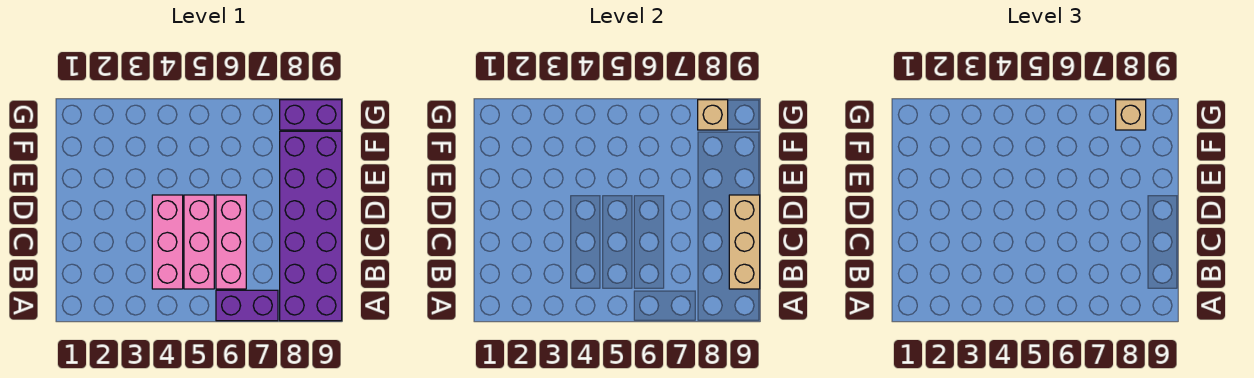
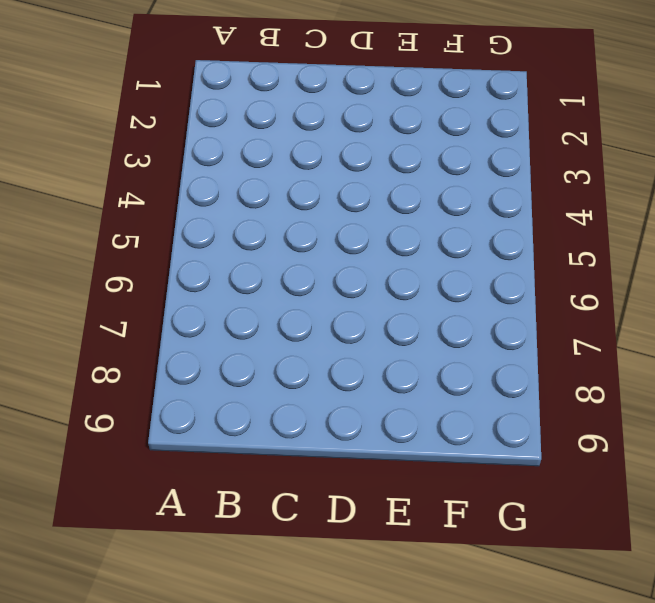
none -> purple brick A6:A7 level 1
none -> purple brick A8:F9 level 1

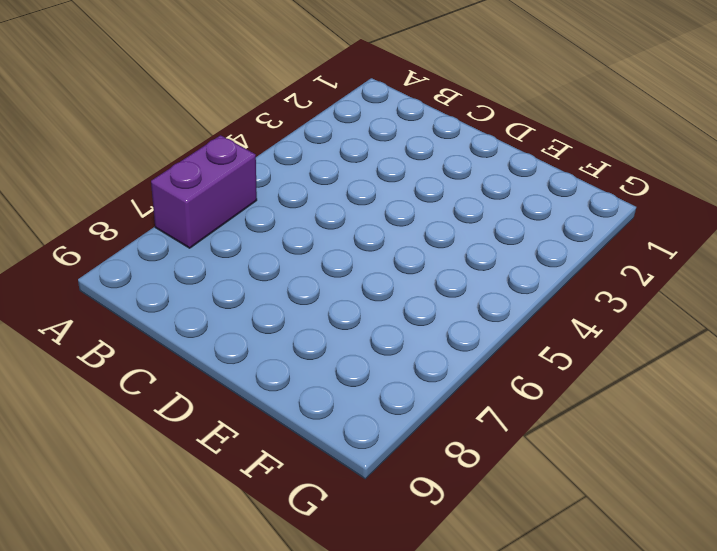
none -> purple brick A8:F9 level 1
none -> pink brick B4:D4 level 1

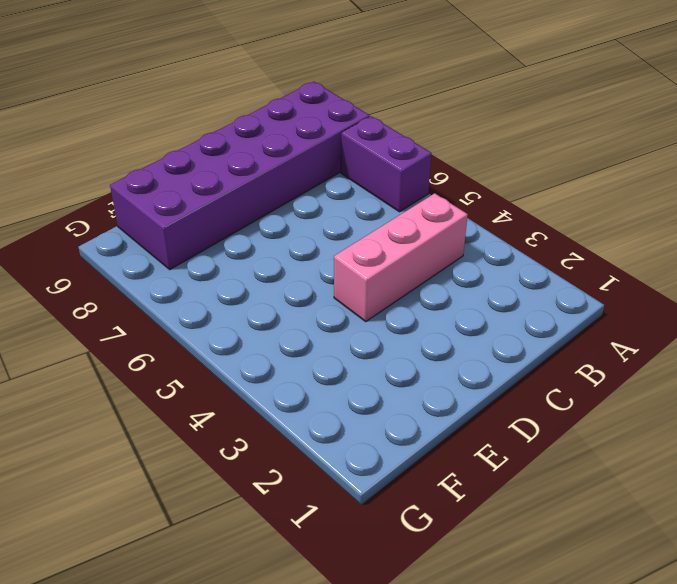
none -> pink brick B5:D5 level 1
none -> pink brick B6:D6 level 1

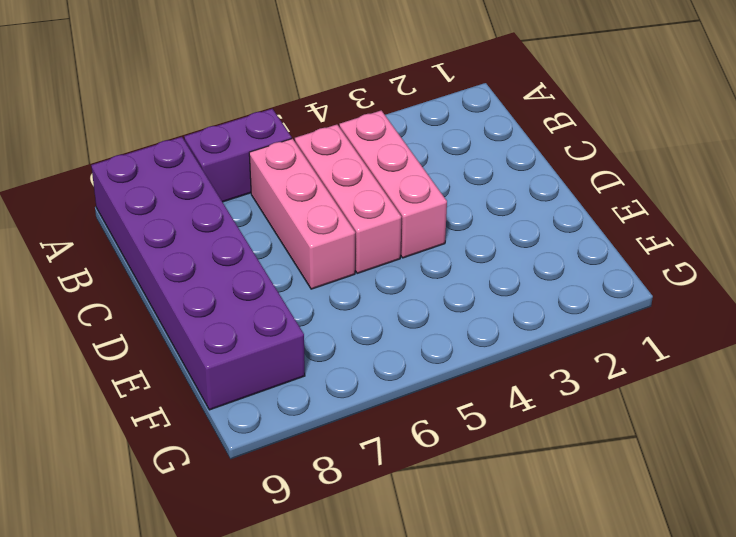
none -> purple brick G8:G9 level 1
none -> tan brick B9:D9 level 2

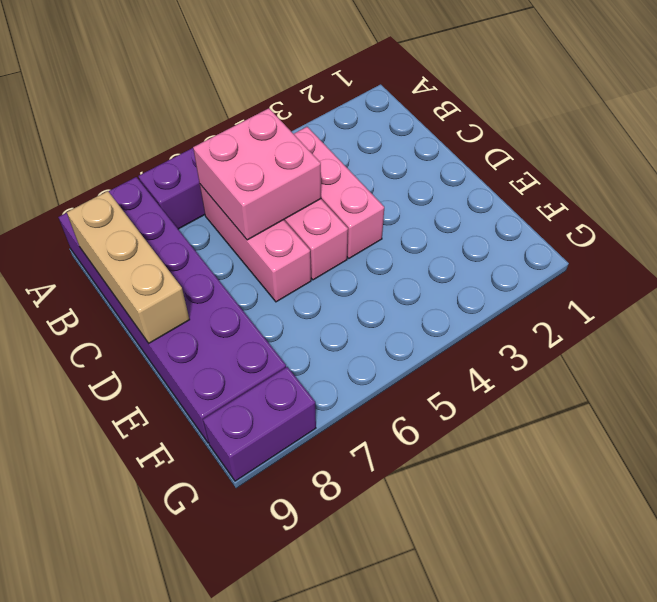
pink brick B5:C6 level 2 -> none
none -> tan brick G8 level 2
none -> tan brick G8 level 3

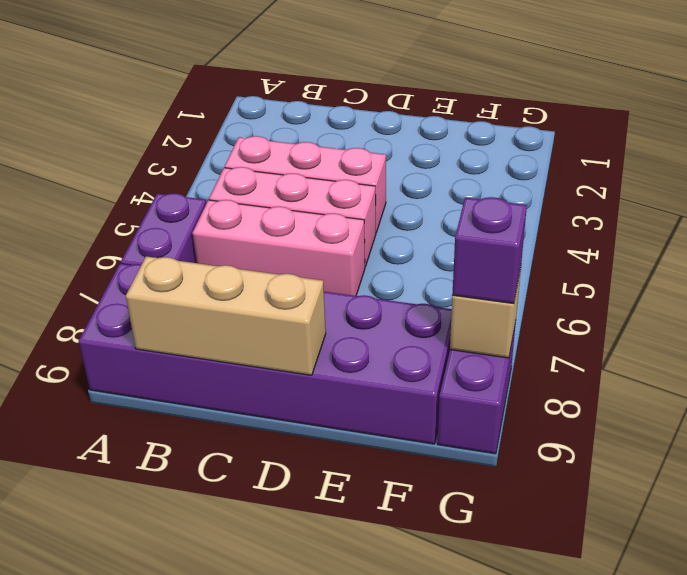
purple brick G8 level 3 -> tan brick G8 level 3

